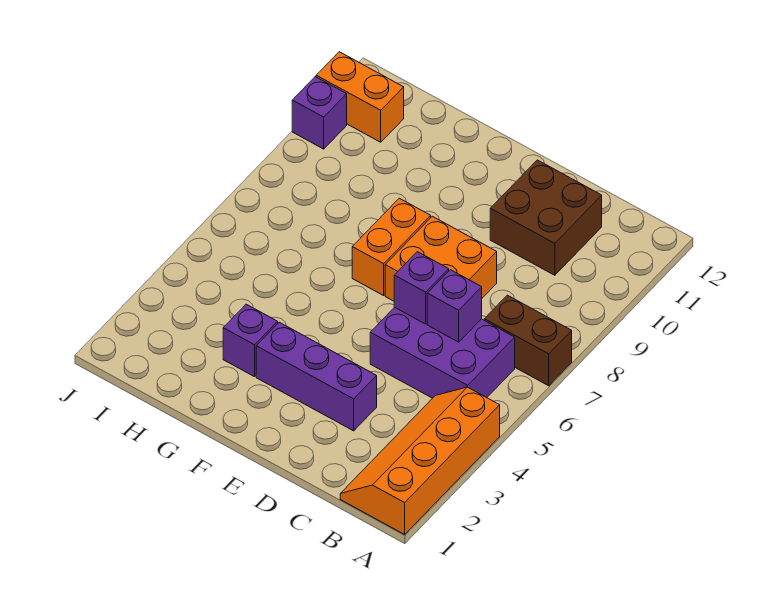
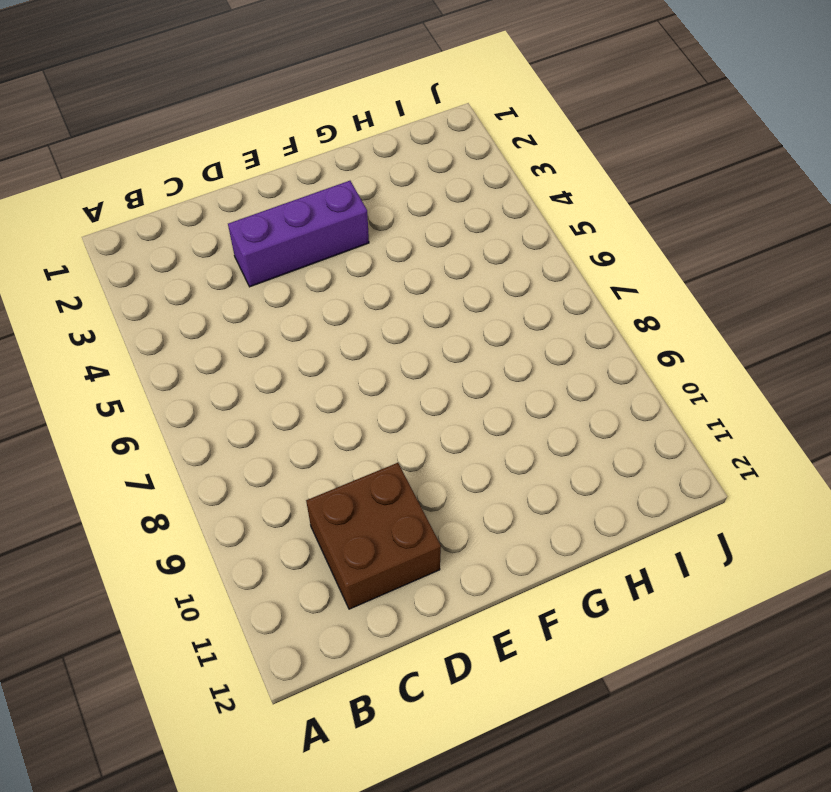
none -> orange slope A1:B4 level 1 top A
none -> brown brick A7:B7 level 1
none -> purple brick B5:D6 level 1

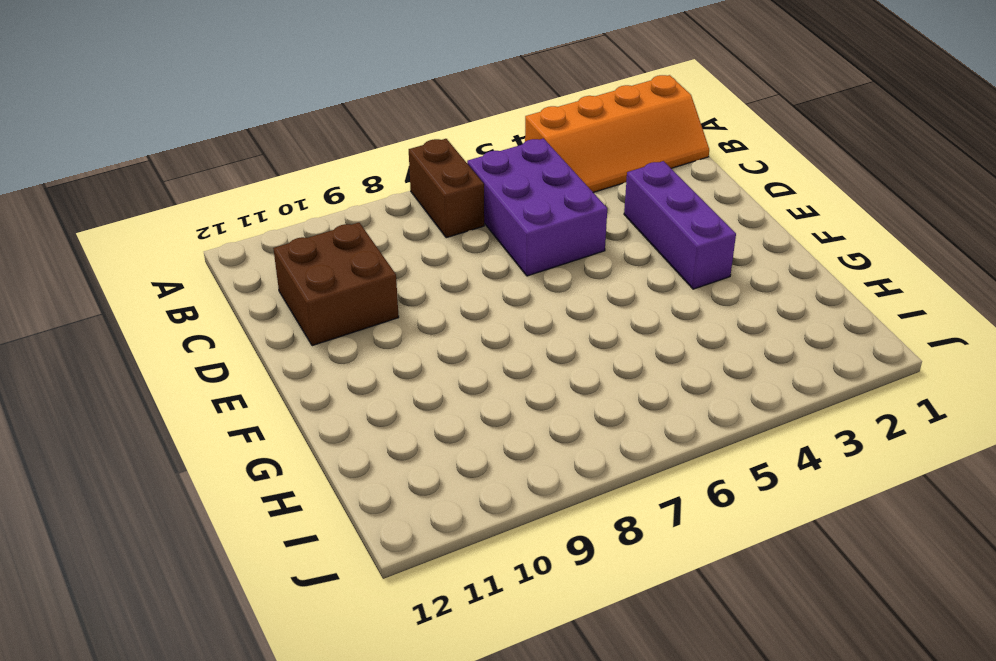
none -> orange brick D7:E8 level 1
none -> orange brick F7:F8 level 1
none -> purple brick G3 level 1

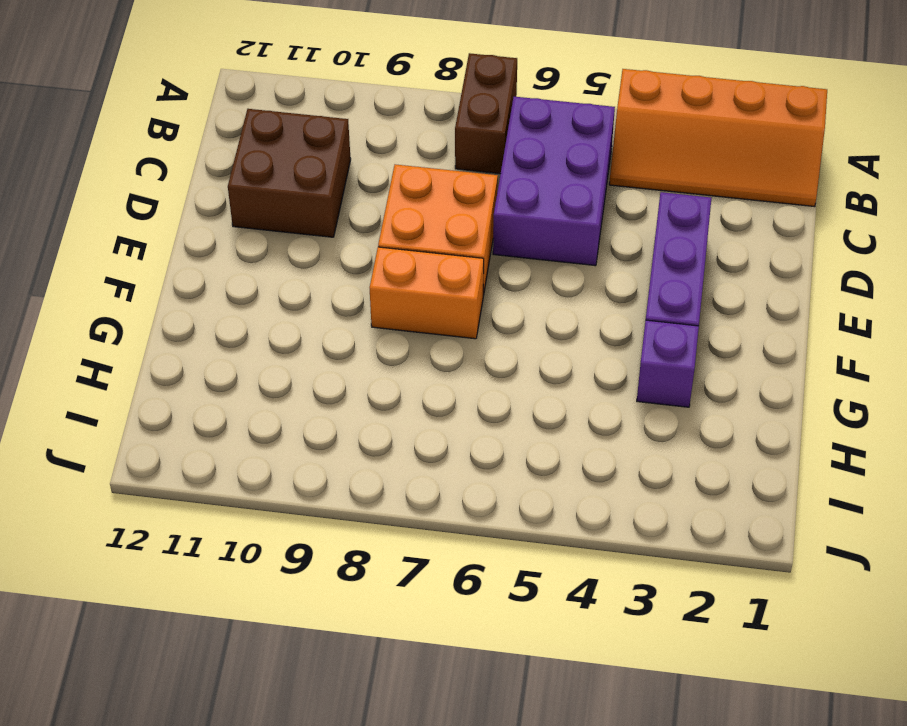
none -> orange brick I11:J11 level 1
none -> purple brick J10 level 1
none -> purple brick C6 level 2

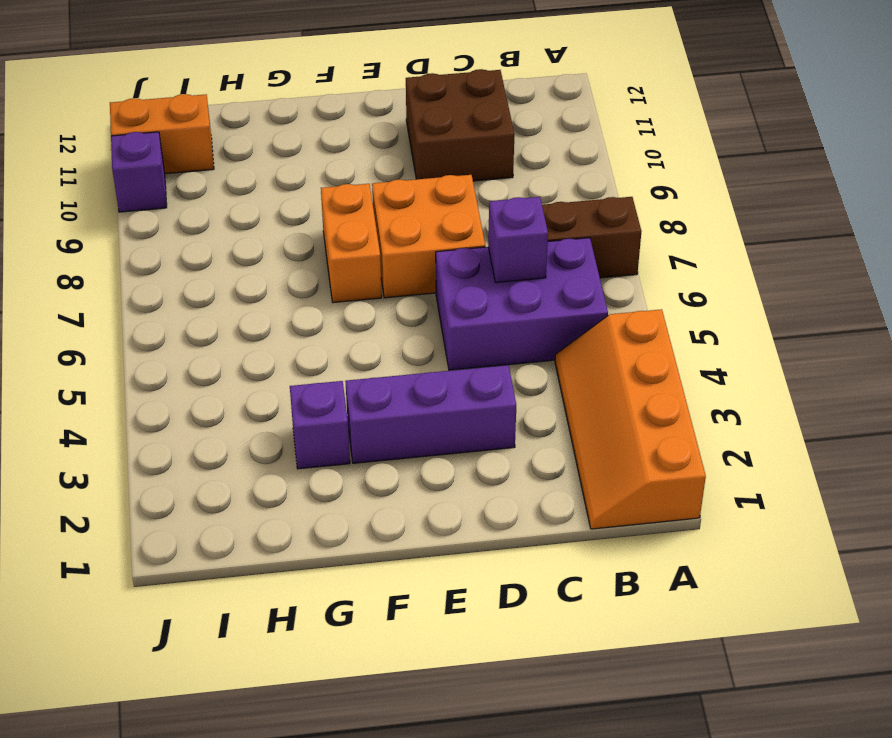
none -> purple brick D6 level 2

